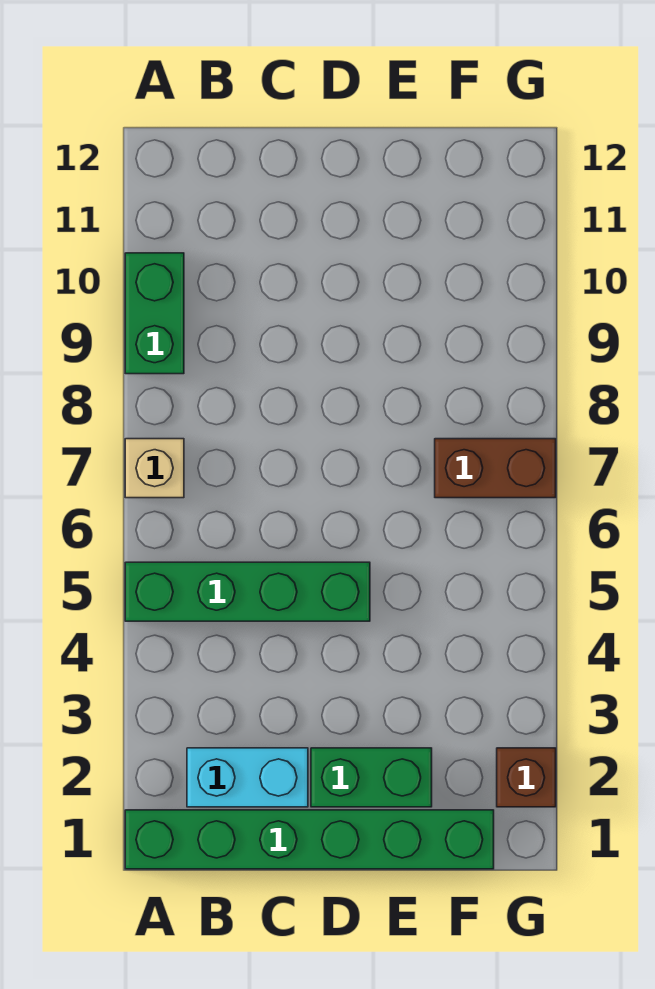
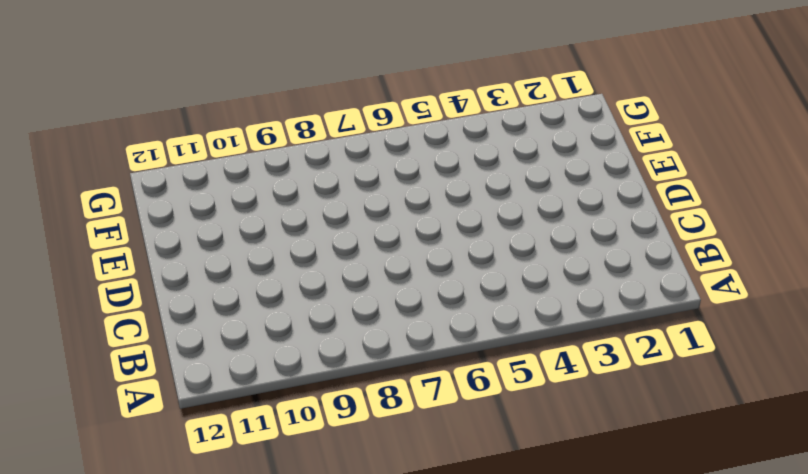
none -> green brick A1:F1 level 1
none -> green brick A5:D5 level 1

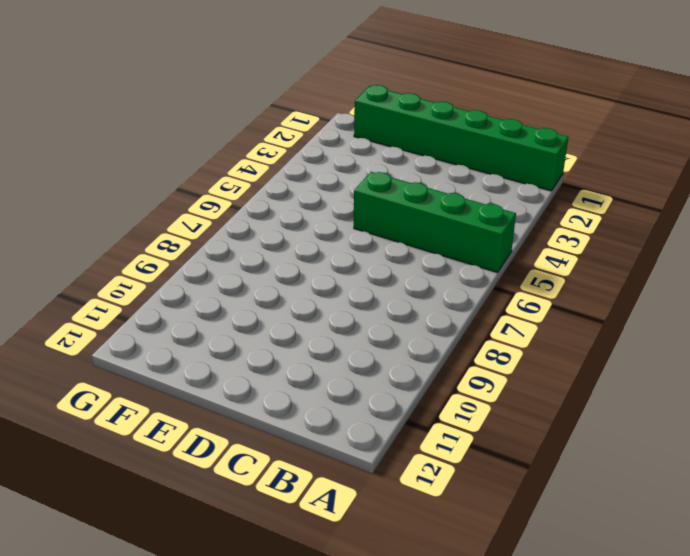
none -> tan brick A7 level 1
none -> green brick A9:A10 level 1

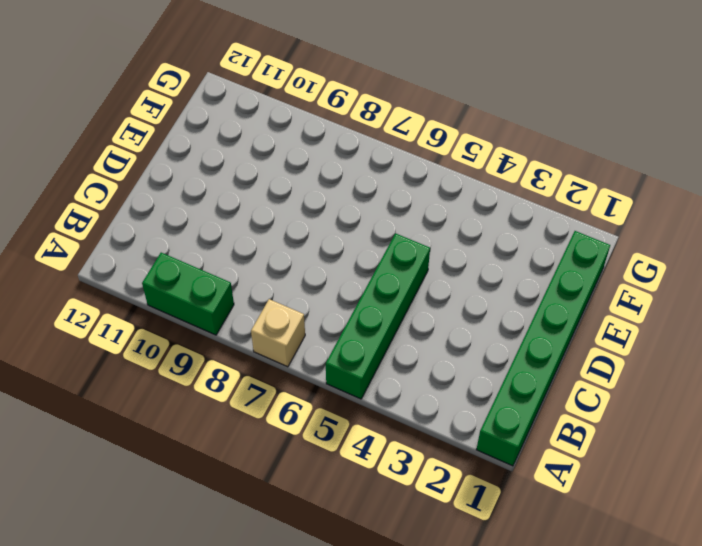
none -> cyan brick B2:C2 level 1
none -> green brick D2:E2 level 1

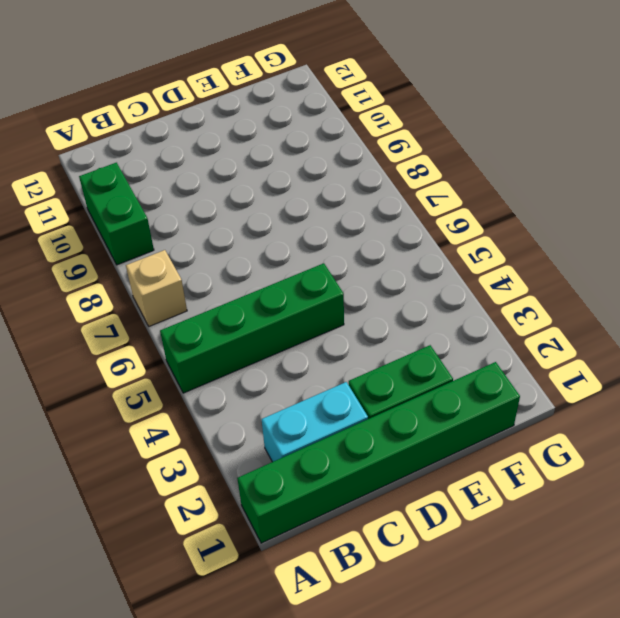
none -> brown brick F7:G7 level 1
none -> brown brick G2 level 1

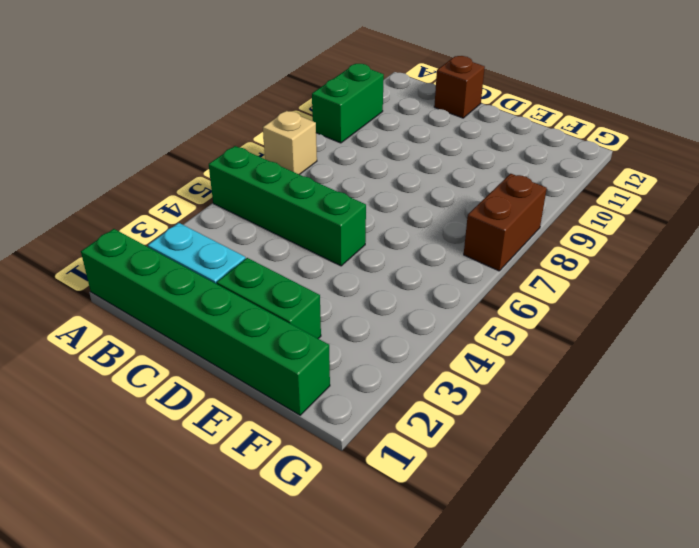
brown brick C12 level 1 -> brown brick G2 level 1
brown brick G7:G8 level 1 -> brown brick F7:G7 level 1

